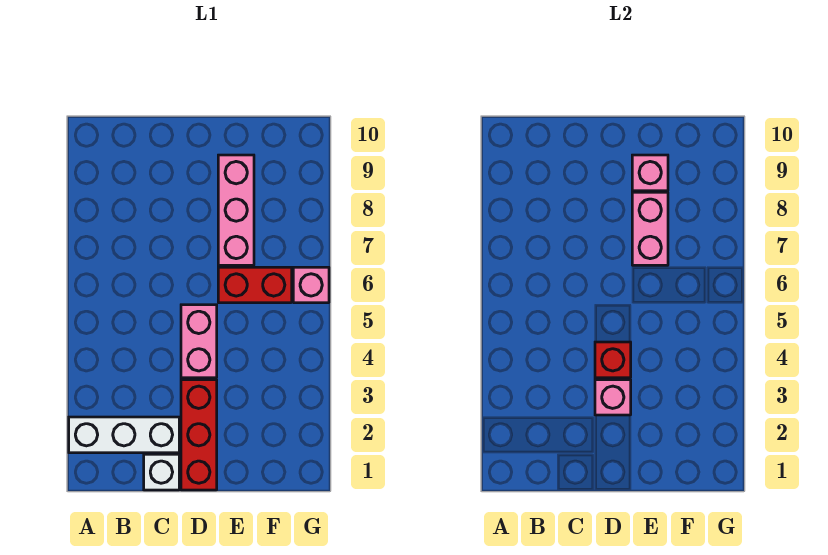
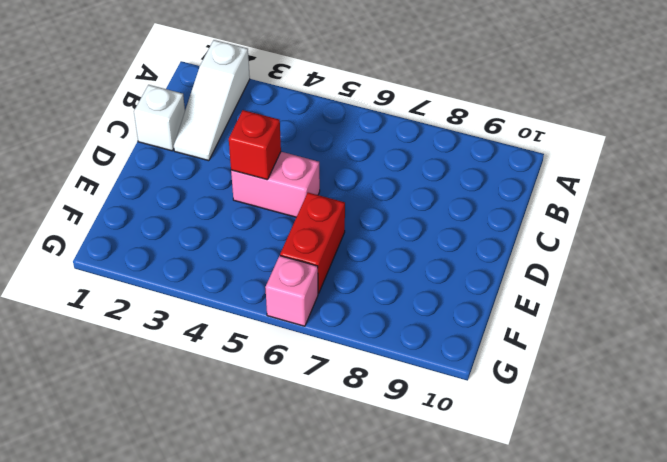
white slope A2:C2 level 1 top A -> white brick A2:C2 level 1
none -> red brick D1:D3 level 1
none -> pink brick E7:E9 level 1

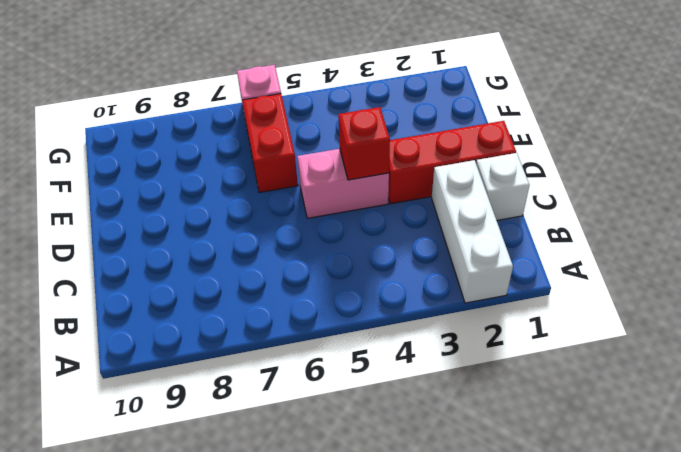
none -> pink brick E7:E9 level 1
none -> pink brick D3 level 2

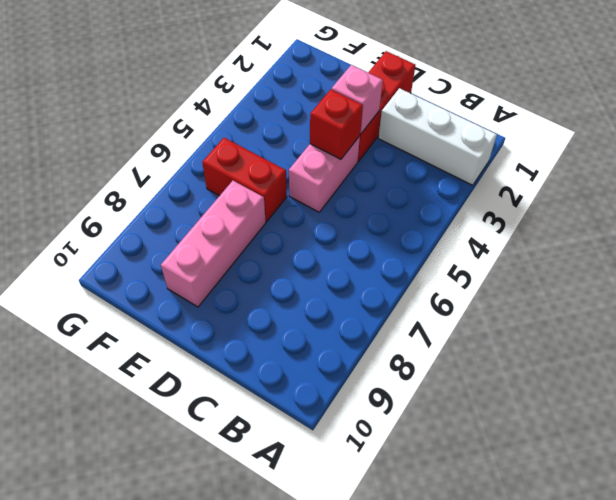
none -> white brick C1 level 1
none -> pink brick G6 level 1

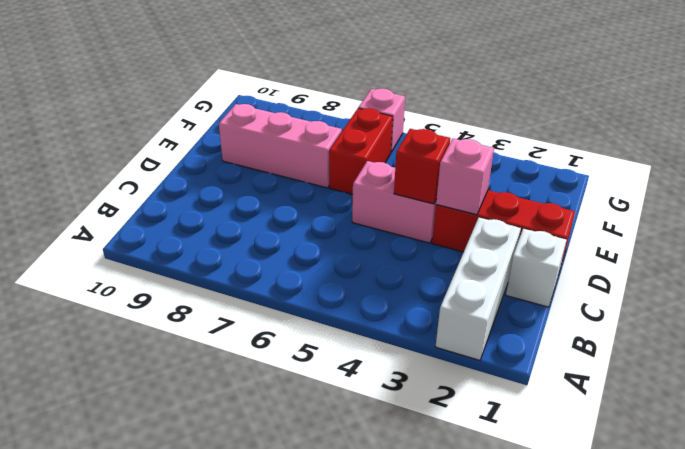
none -> pink brick E7:E8 level 2
none -> pink brick E9 level 2

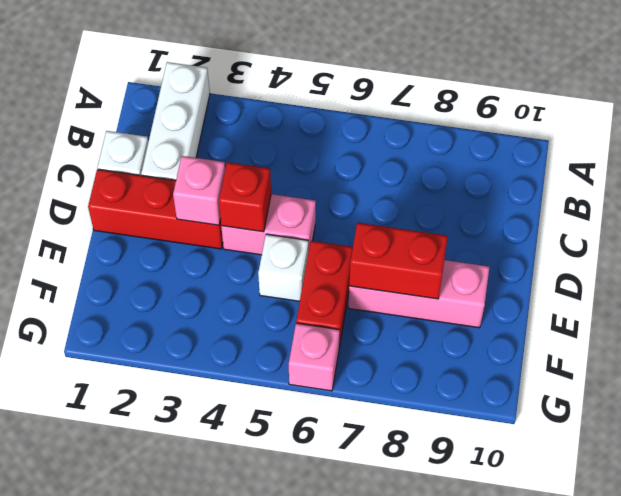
white brick E5 level 1 -> none
red brick E7:E8 level 2 -> pink brick E7:E8 level 2
none -> pink brick E9 level 2

